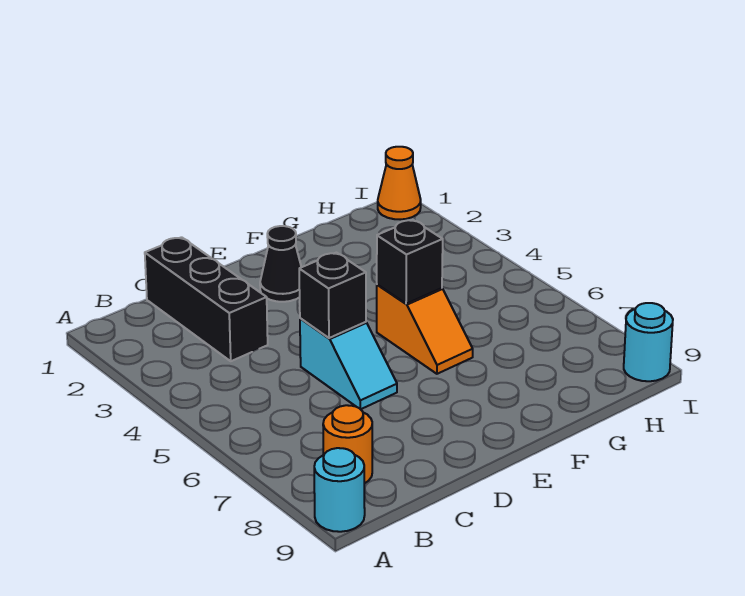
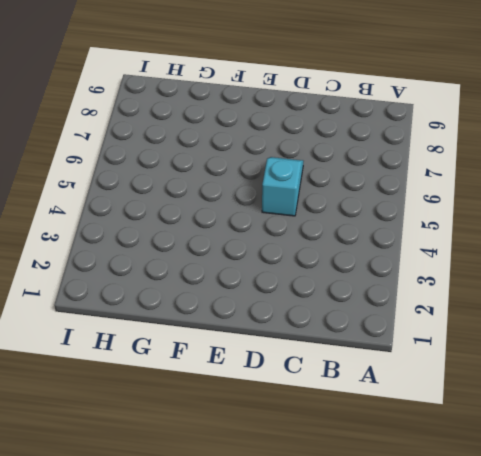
none -> cyan round brick A9 level 1
none -> orange round brick B8 level 1

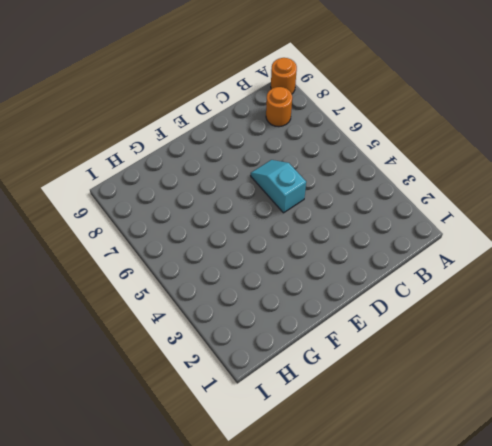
orange round brick A9 level 1 -> cyan round brick A9 level 1
none -> black brick C1:C3 level 1
none -> black cone E2 level 1

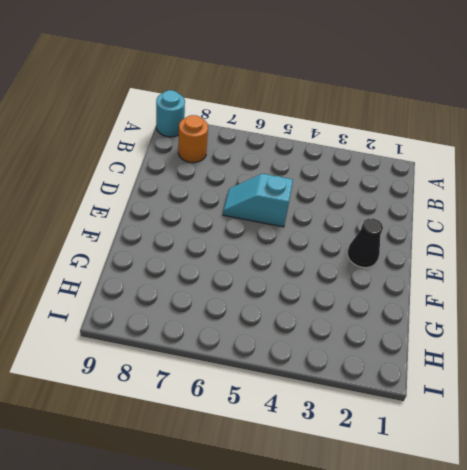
none -> black brick C1:C3 level 1
none -> orange slope F5:F6 level 1 top 5

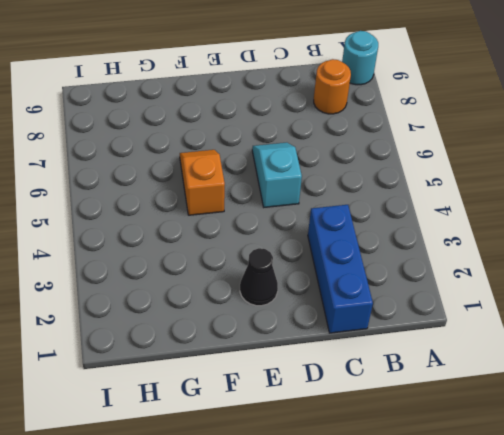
blue brick C1:C3 level 1 -> black brick C1:C3 level 1
none -> orange cone I1 level 1
none -> cyan round brick I9 level 1

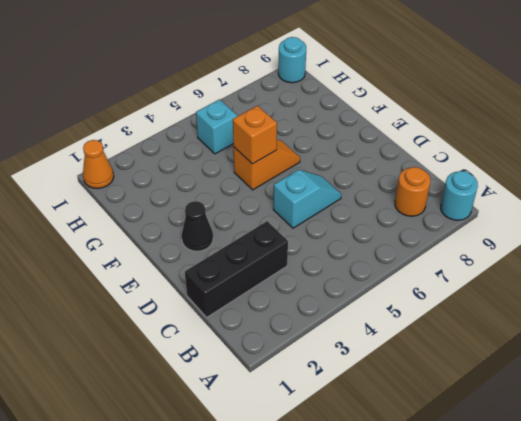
orange brick F5 level 2 -> black brick F5 level 2
cyan brick H5 level 1 -> none
none -> black brick D5 level 2

